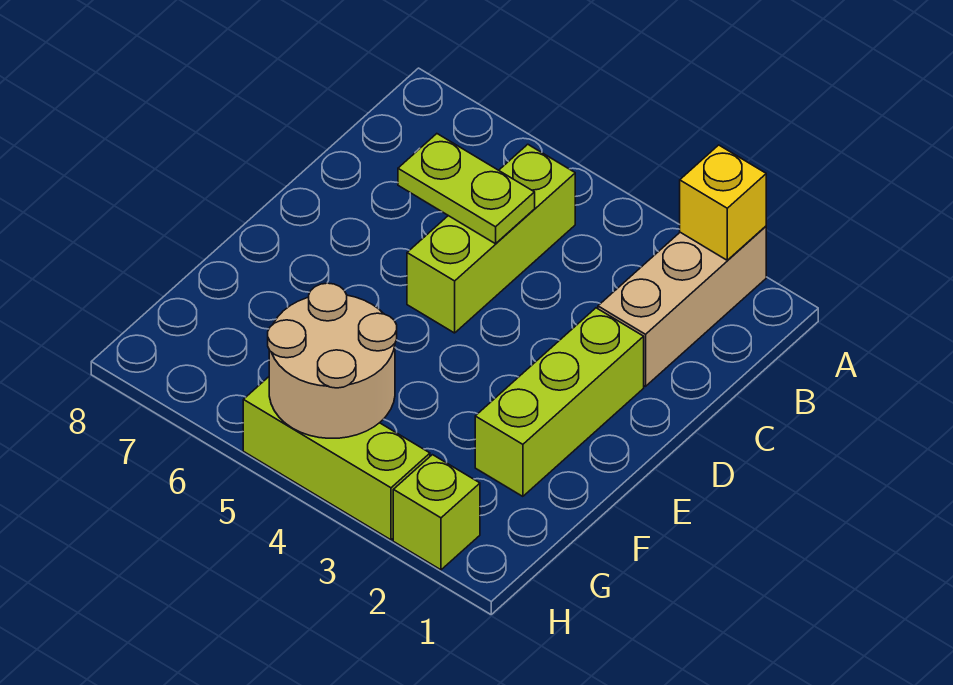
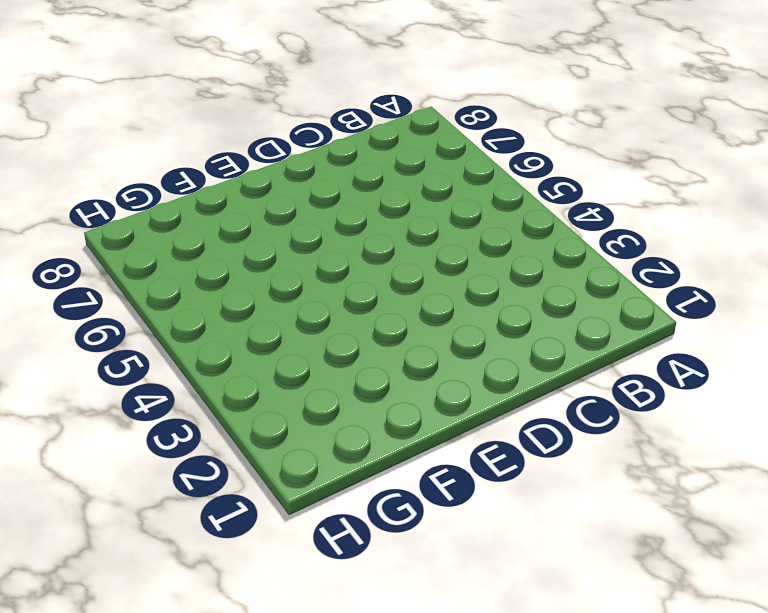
none -> tan brick A2:C2 level 1
none -> lime brick B5:D5 level 1

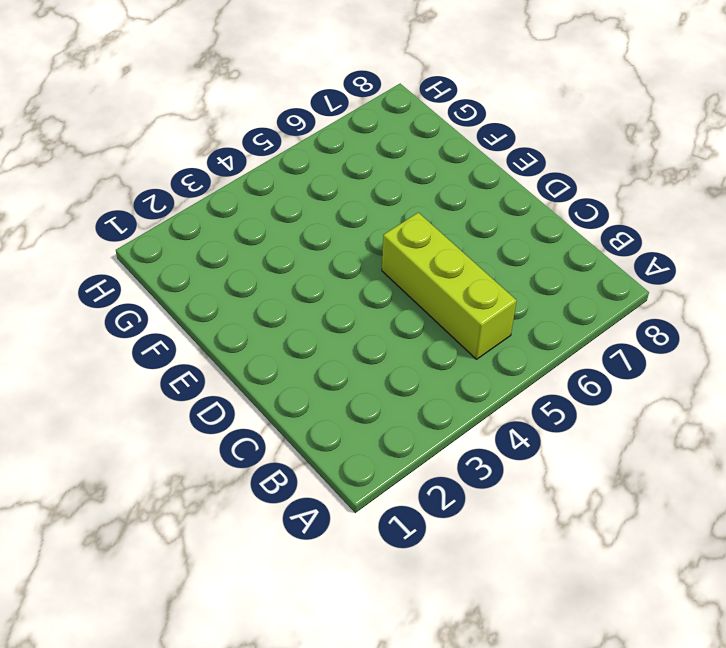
none -> tan brick A2:C2 level 1
none -> lime brick D2:F2 level 1

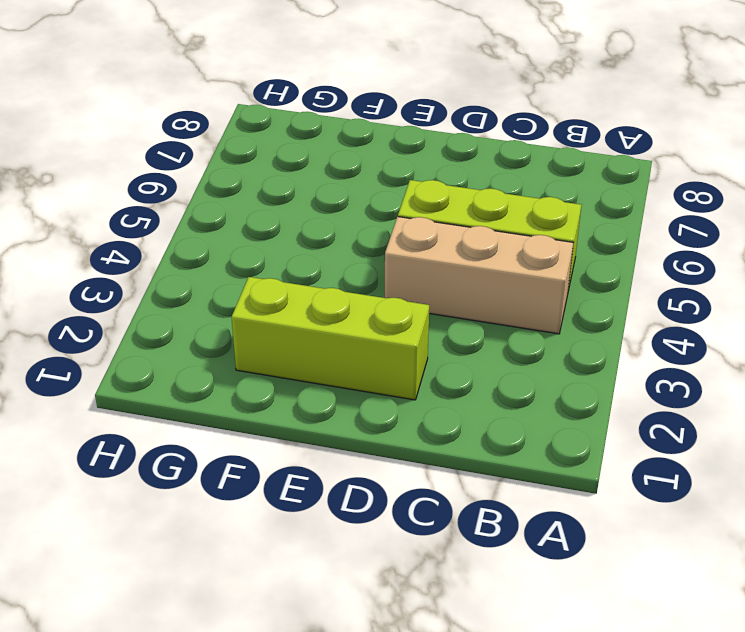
tan brick B4:D4 level 1 -> tan brick A2:C2 level 1
none -> lime brick H2 level 1
none -> lime brick H3:H5 level 1

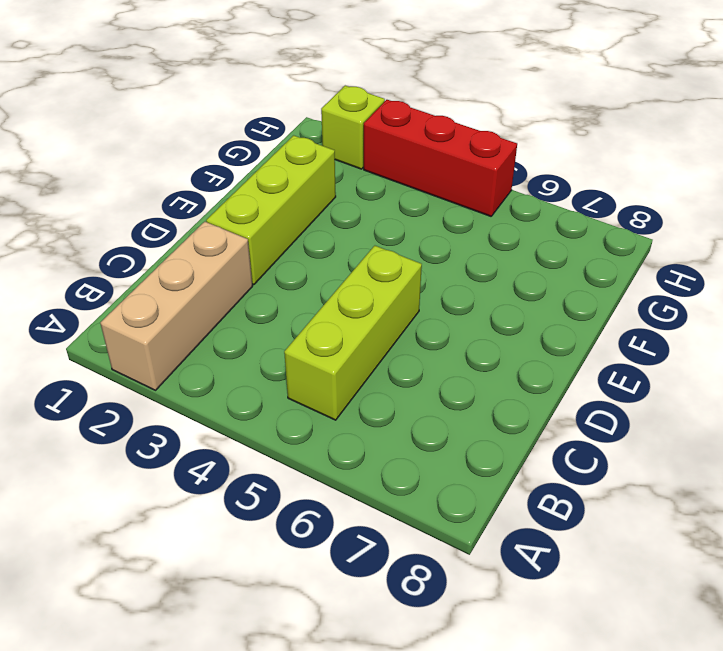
red brick H3:H5 level 1 -> lime brick H3:H5 level 1
none -> yellow brick A2 level 2
none -> lime plate C5:C6 level 2

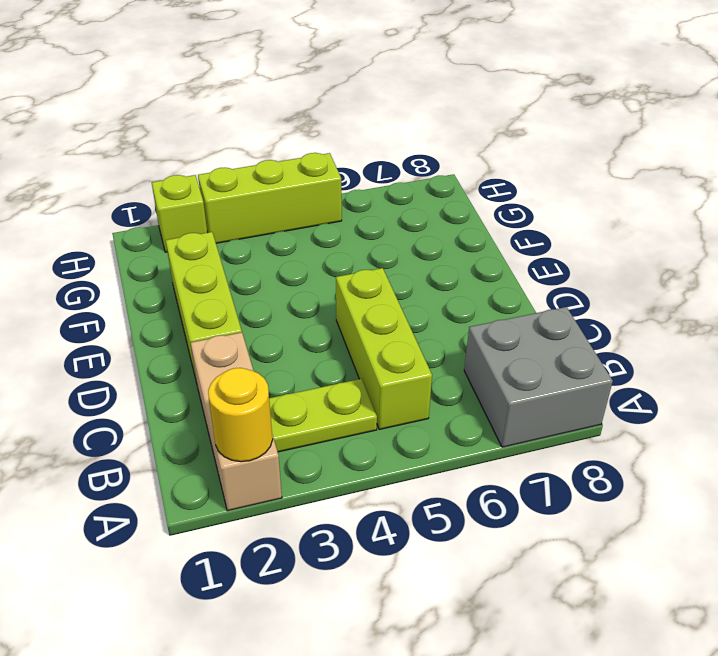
yellow round brick A2 level 2 -> yellow brick A2 level 2
grey brick A7:B8 level 1 -> none
lime plate B3:B4 level 1 -> lime plate C5:C6 level 2
none -> tan round brick G4:H5 level 2

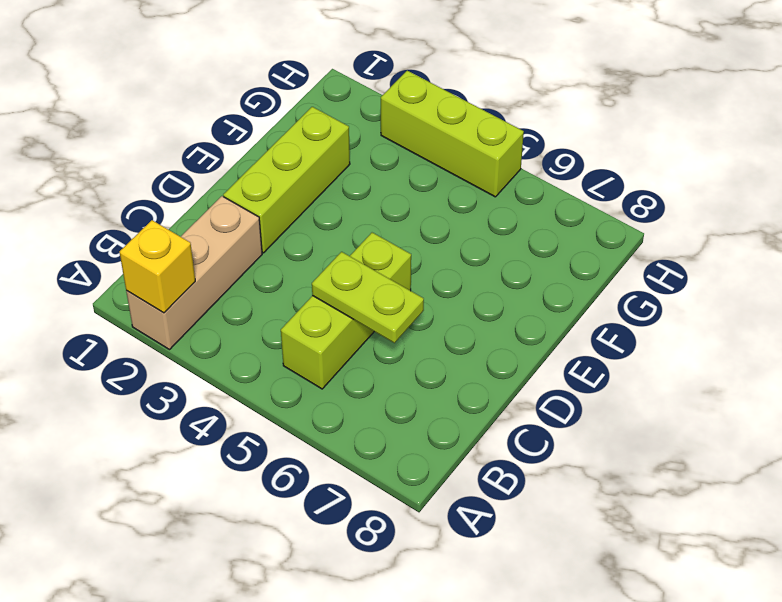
none -> lime brick H2 level 1
none -> tan round brick G4:H5 level 2

